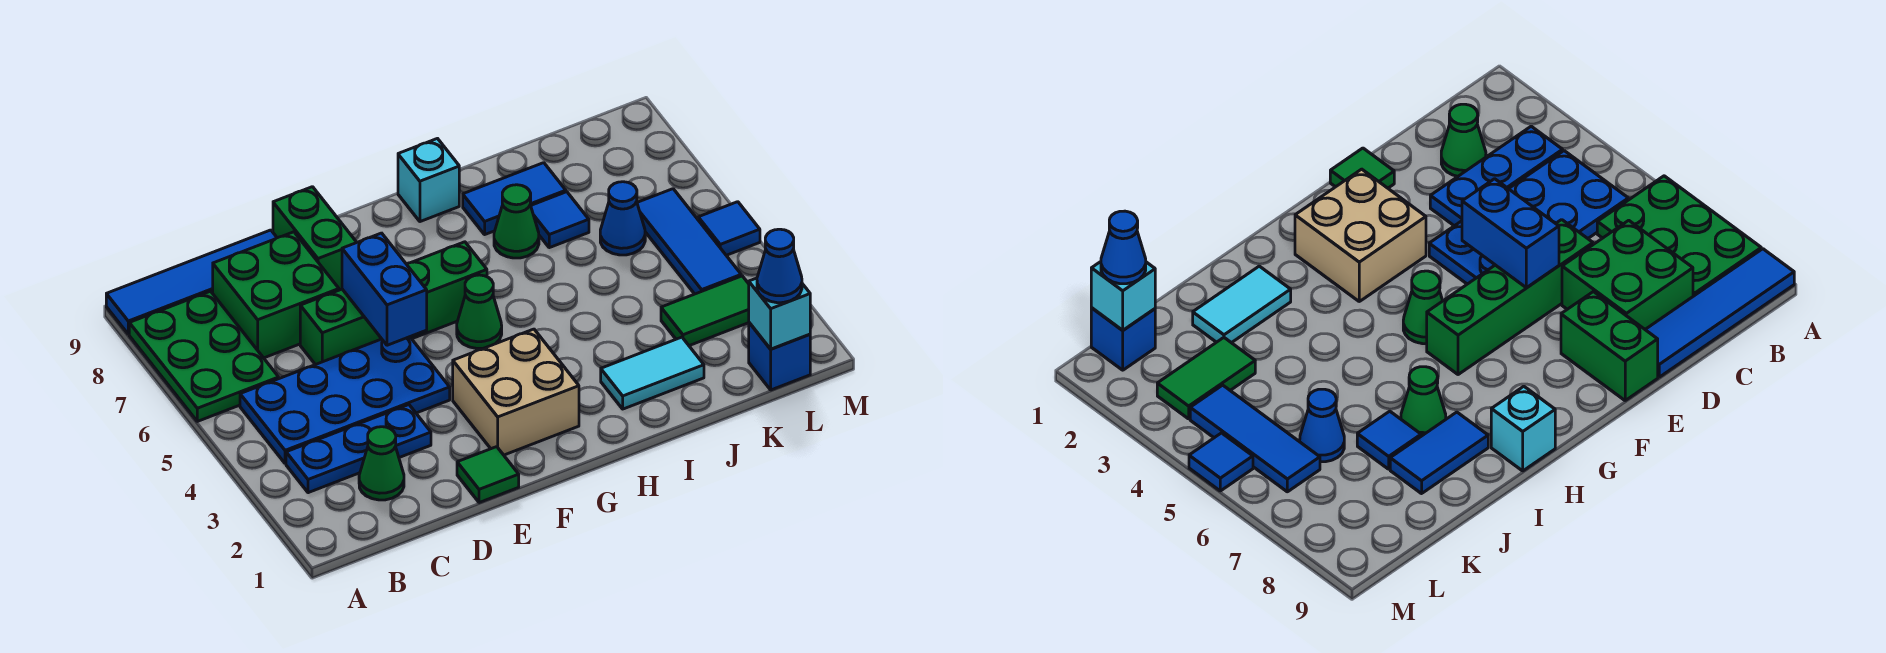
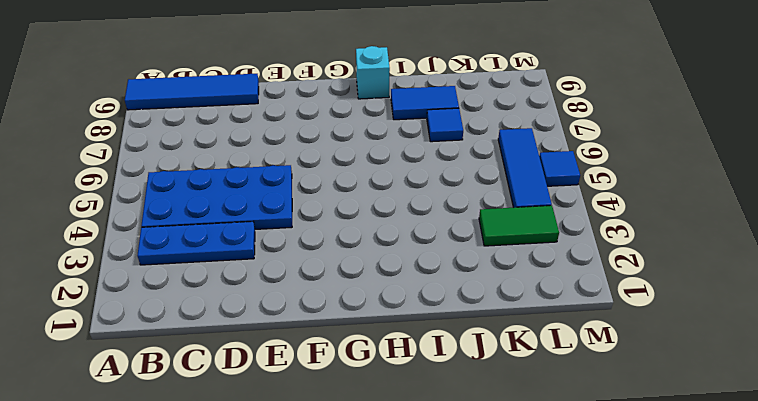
none -> green plate A6:B8 level 1
none -> green cone C2 level 1
none -> green brick C7:D8 level 1

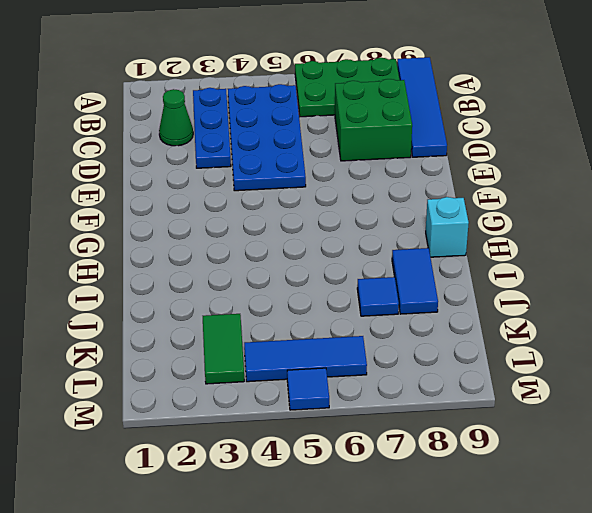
none -> green brick D6:G6 level 1
none -> green tile E1 level 1
none -> green brick E8:E9 level 1

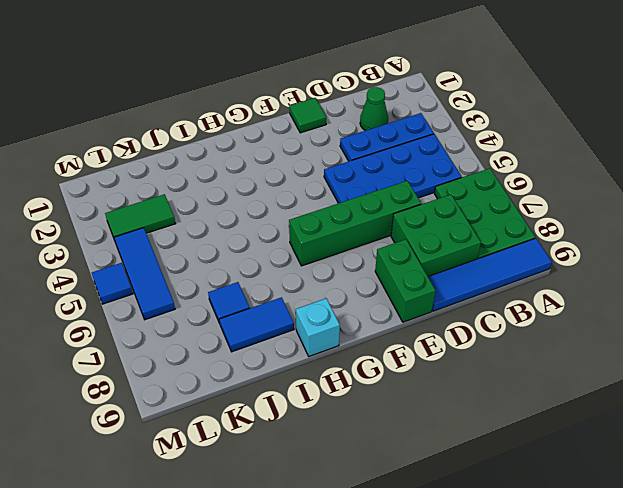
none -> tan brick F2:G3 level 1
none -> green cone G5 level 1
none -> cyan tile I2:J2 level 1

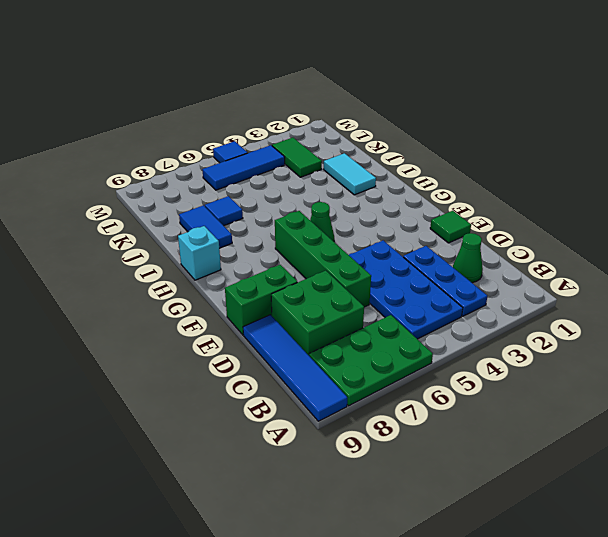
none -> tan brick F2:G3 level 1
none -> green cone I7 level 1
none -> blue cone K6 level 1

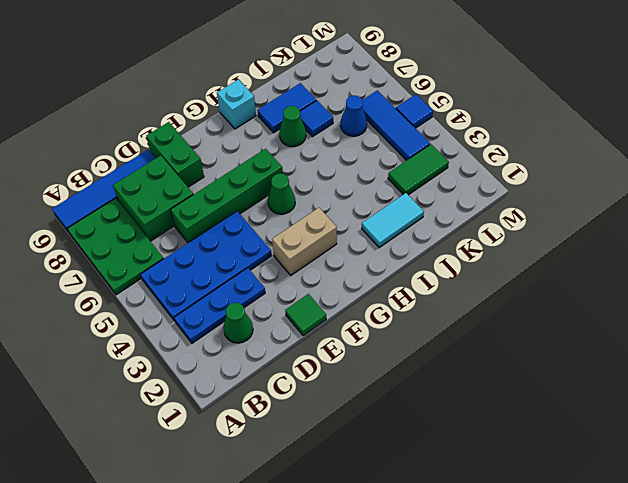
tan brick F3:G3 level 1 -> tan brick F2:G3 level 1
none -> blue brick L1 level 1
none -> blue brick E5:E6 level 2
none -> cyan brick L1 level 2

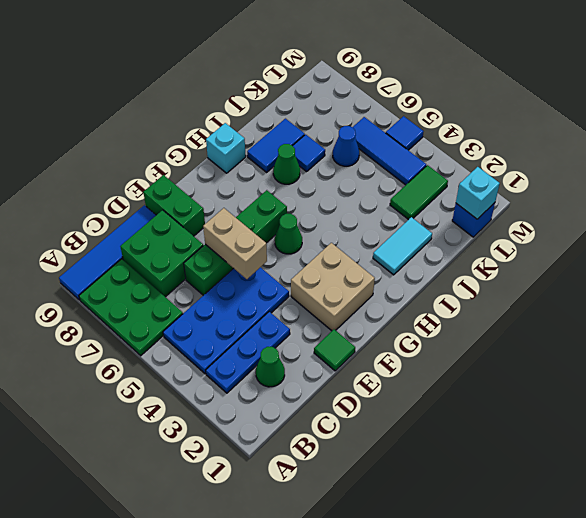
tan brick E5:E6 level 2 -> blue brick E5:E6 level 2
none -> blue cone L1 level 3

